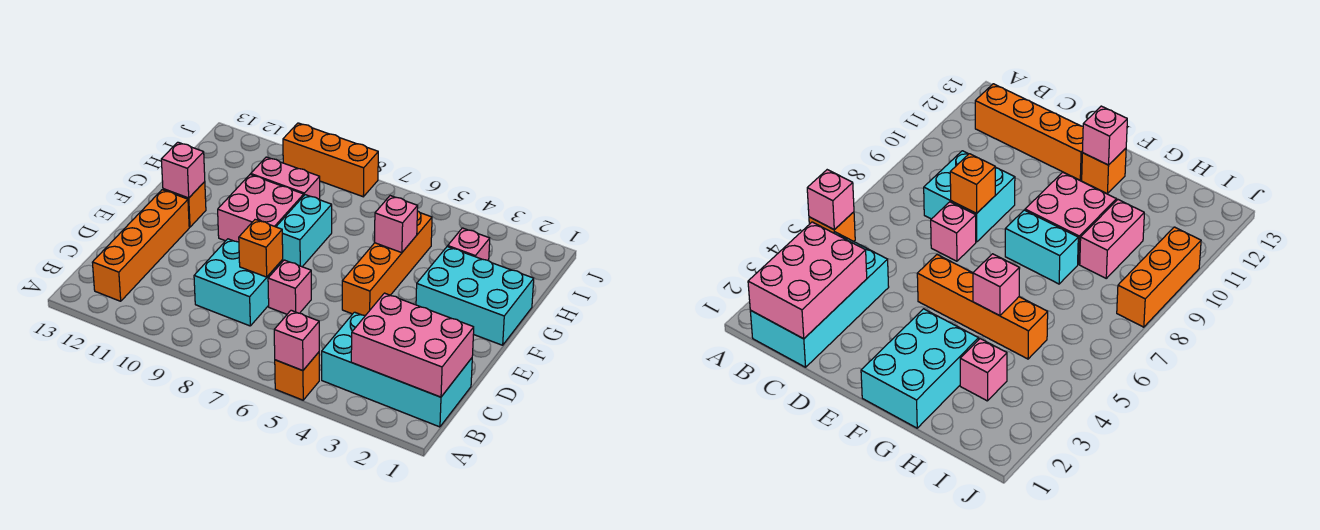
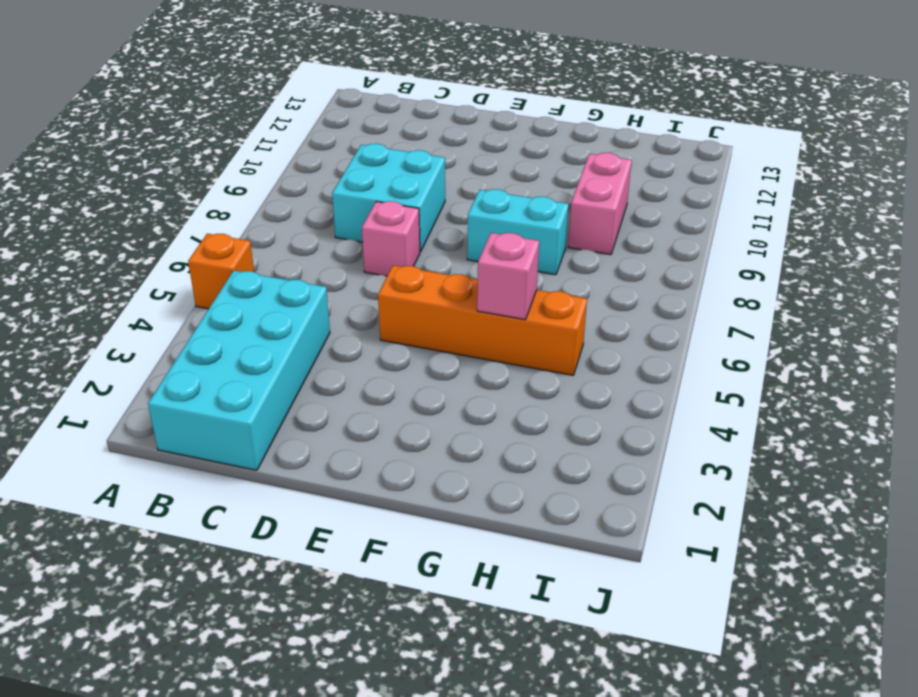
none -> orange brick B12:E12 level 1
none -> cyan brick F1:G3 level 1
none -> pink brick F9:G10 level 1

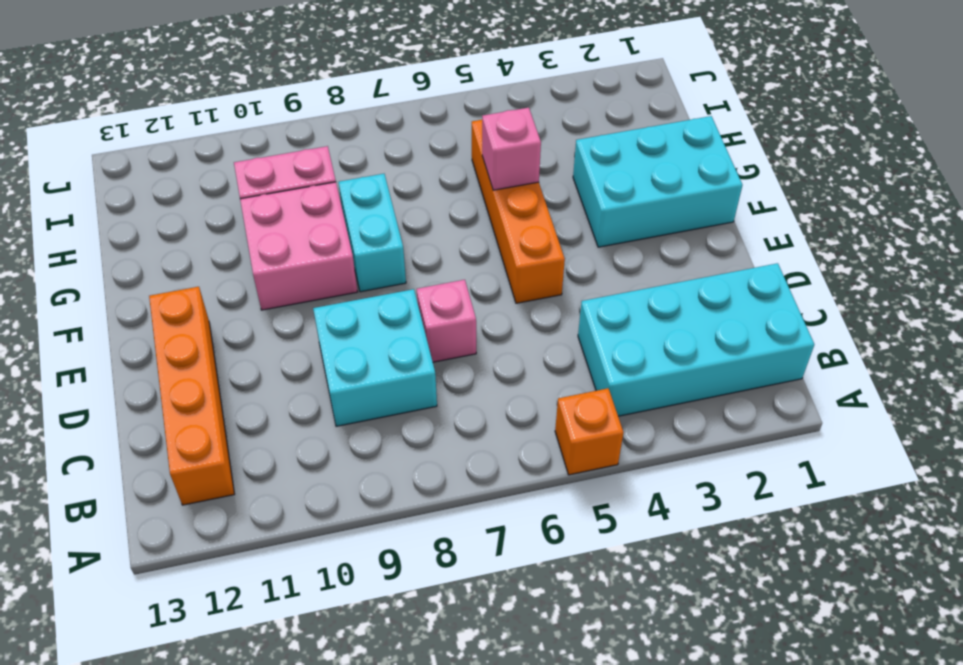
none -> orange brick F12 level 1
none -> pink brick H3 level 1
none -> orange brick J8:J10 level 1

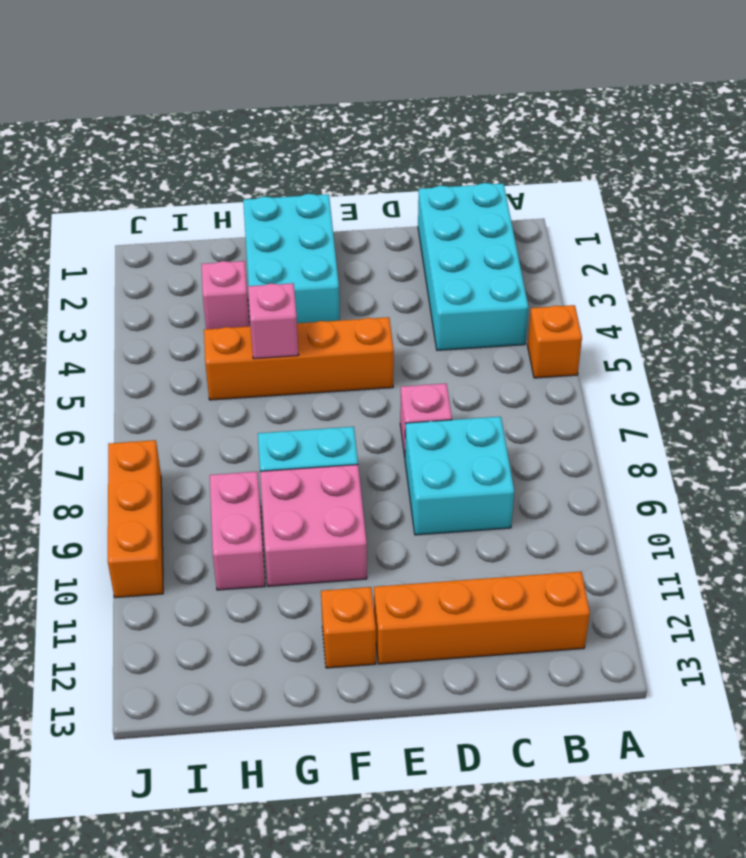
none -> pink brick A5 level 2
none -> pink brick B1:C3 level 2
none -> orange brick D8 level 2

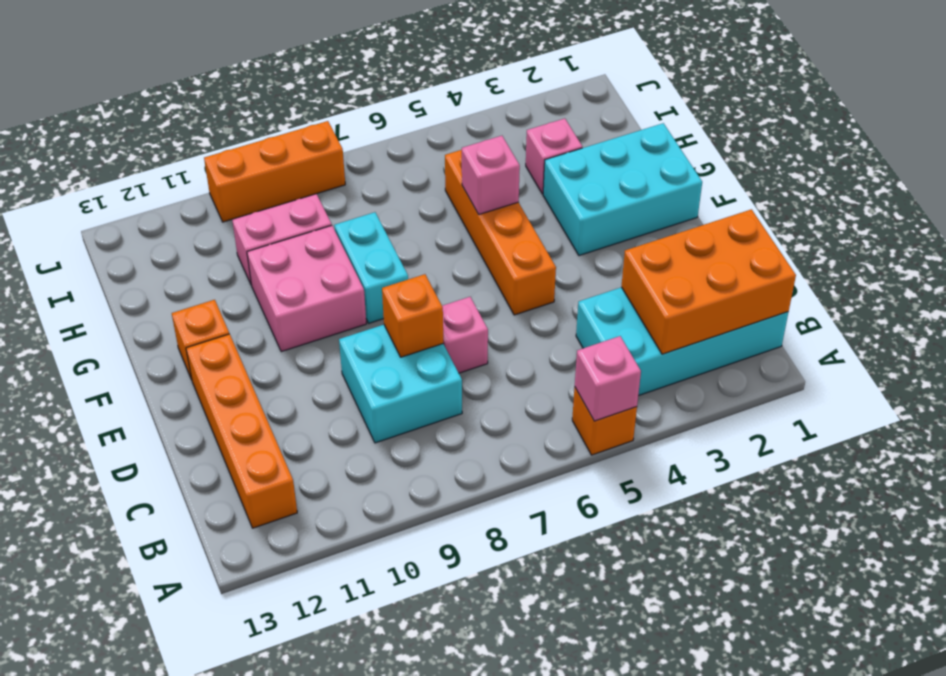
orange brick B1:C3 level 2 -> pink brick B1:C3 level 2
none -> pink brick F12 level 2

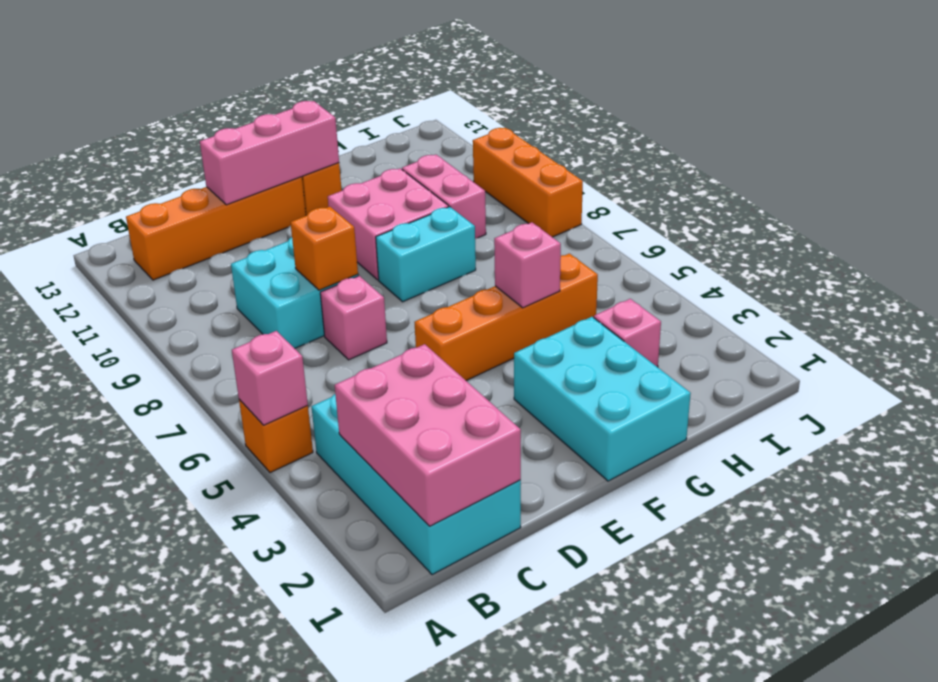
pink brick D12:F12 level 2 -> pink brick F12 level 2

